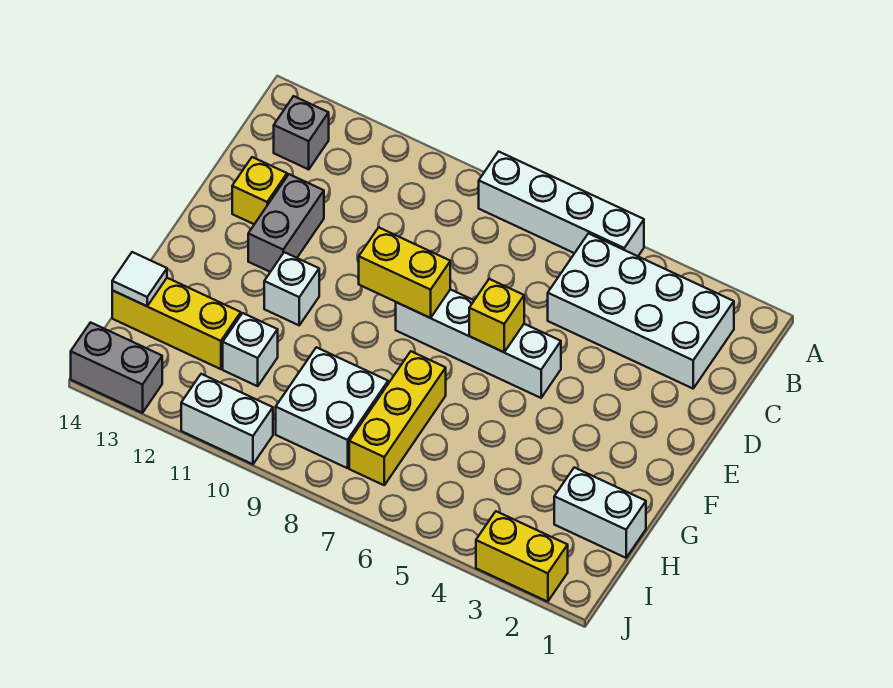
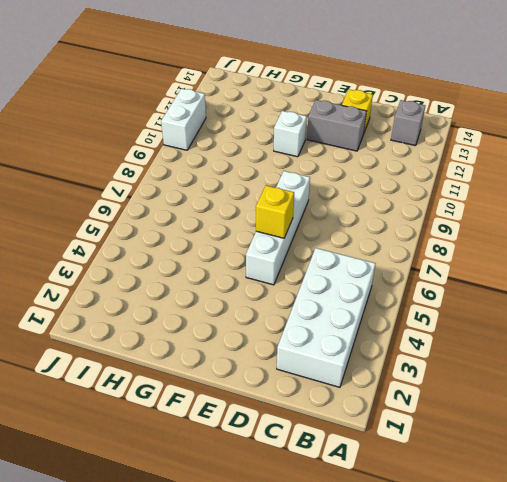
none -> white brick A5:A8 level 1
none -> yellow brick G7:I7 level 1
none -> white brick H1:H2 level 1

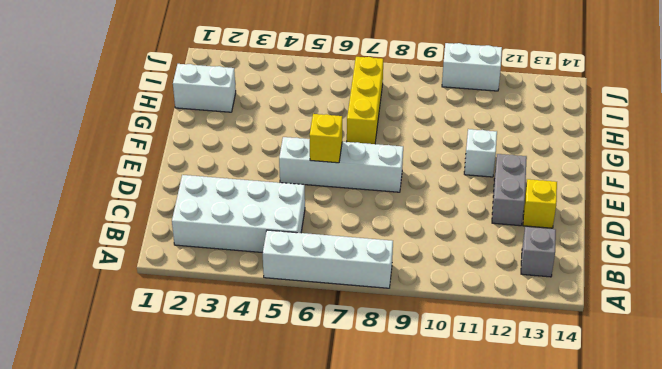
none -> white brick H8:I9 level 1
none -> white brick H11 level 1
none -> yellow brick H12:H14 level 1

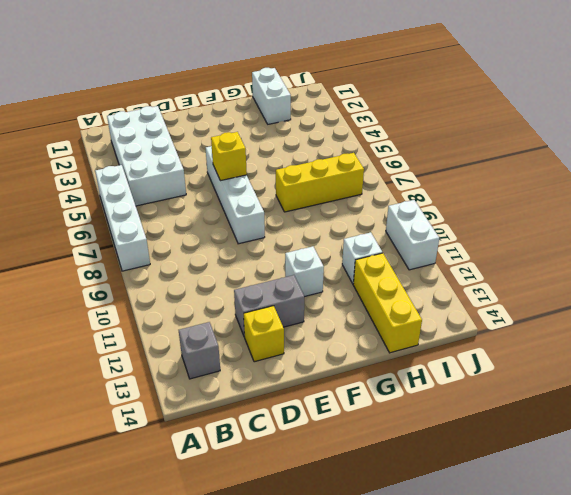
none -> white brick H8:I9 level 1
none -> yellow brick J2:J3 level 1
none -> grey brick J13:J14 level 1

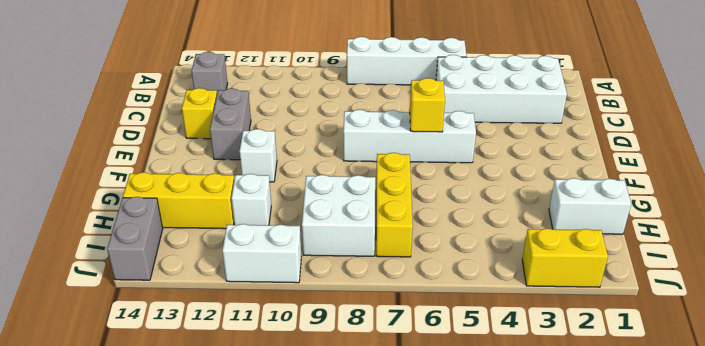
grey brick I14:J14 level 1 -> grey brick J13:J14 level 1
none -> yellow brick E8:E9 level 2
none -> white tile H14 level 2

